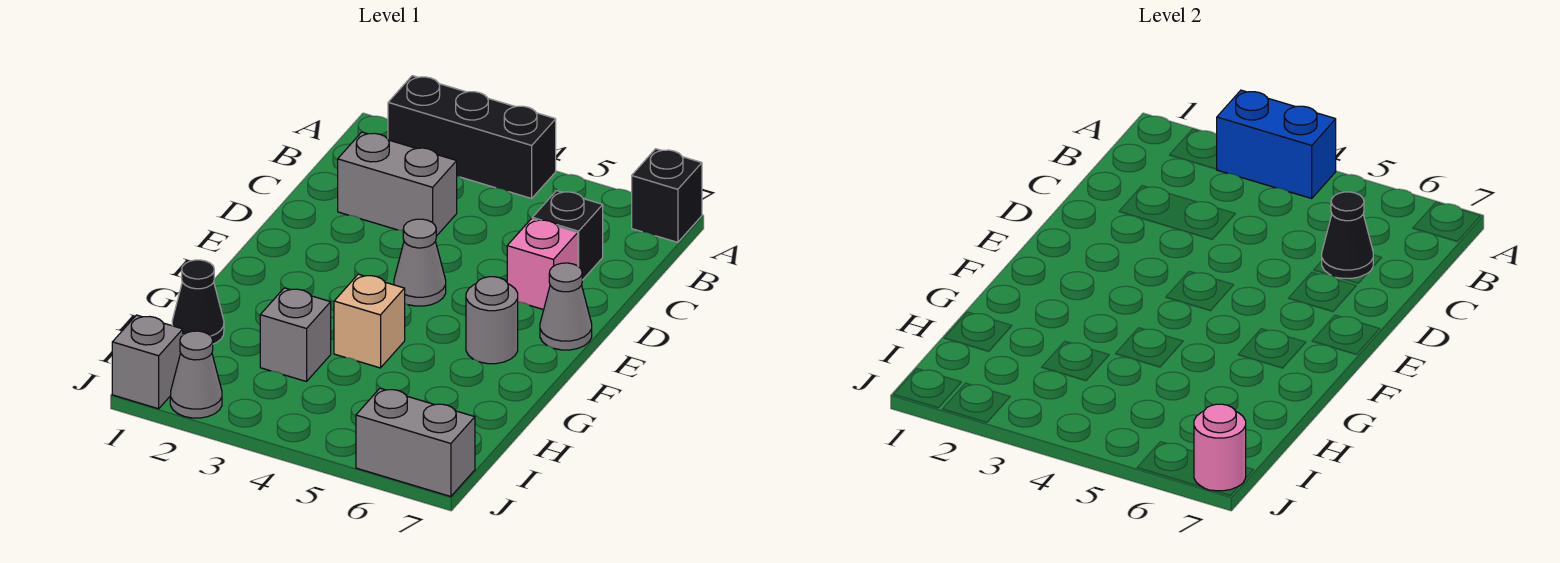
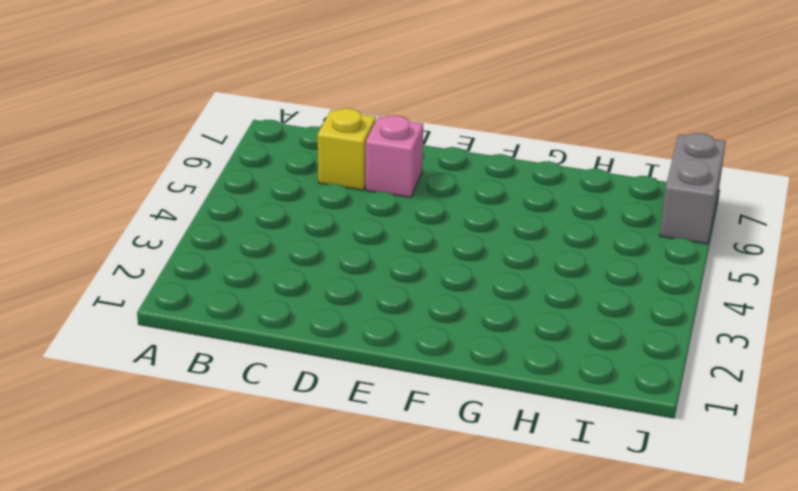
yellow brick C6 level 1 -> black brick C6 level 1
none -> black brick A2:A4 level 1
none -> black brick A7 level 1
none -> grey brick C2:C3 level 1

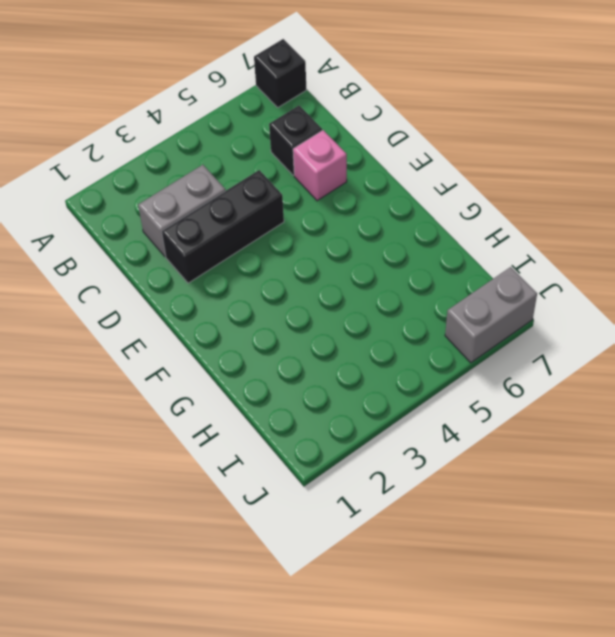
black brick D2:D4 level 1 -> black brick A2:A4 level 1
none -> grey cone E4 level 1
none -> grey cone E7 level 1
none -> grey round brick F6 level 1

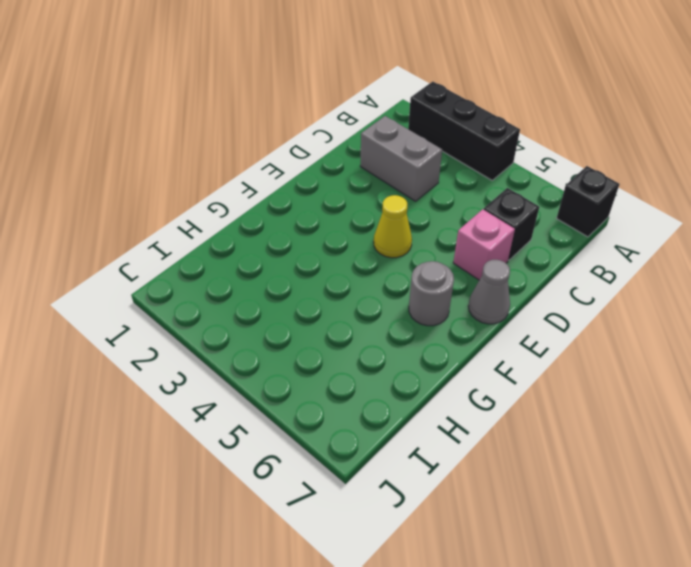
yellow cone E4 level 1 -> grey cone E4 level 1
none -> tan brick G4 level 1
none -> black cone H1 level 1
none -> grey brick H3 level 1

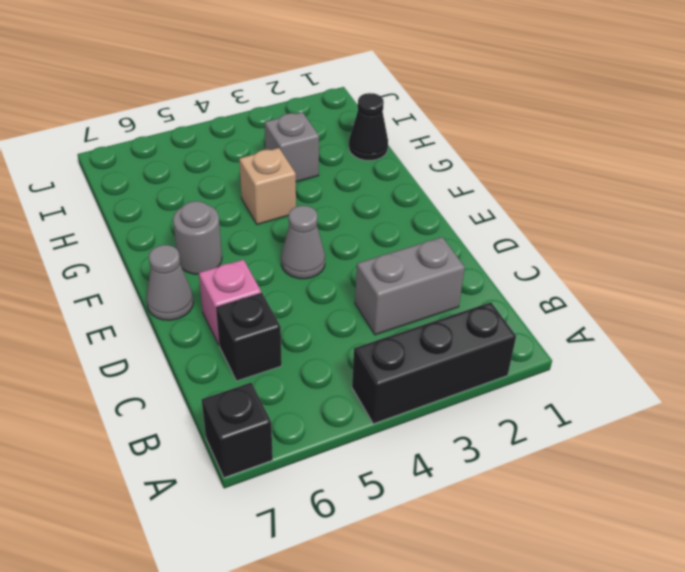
none -> grey brick J1 level 1
none -> grey cone J2 level 1
none -> grey brick J6:J7 level 1

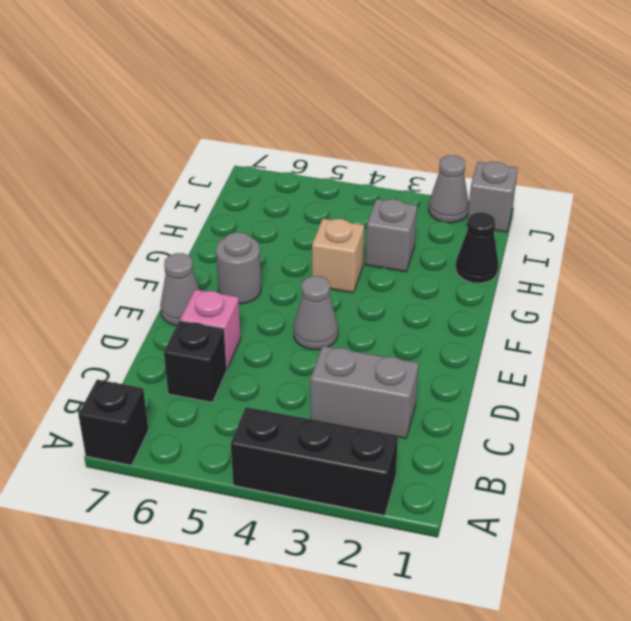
none -> grey brick J6:J7 level 1
none -> blue brick A3:A4 level 2
none -> black cone C6 level 2

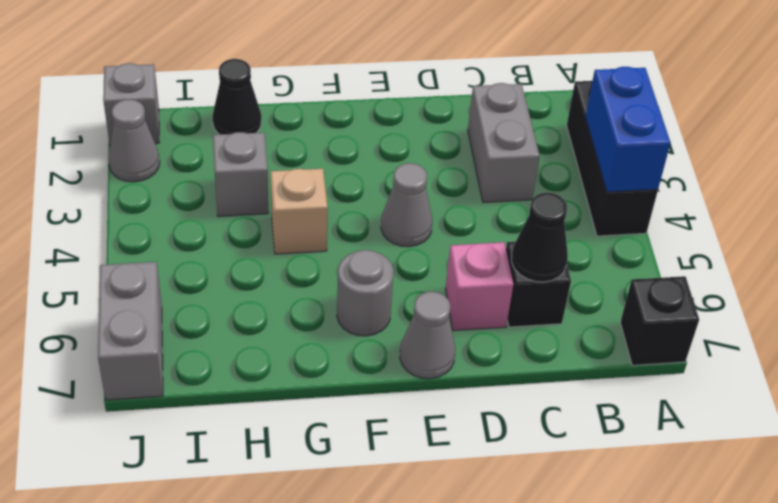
none -> pink round brick J7 level 2

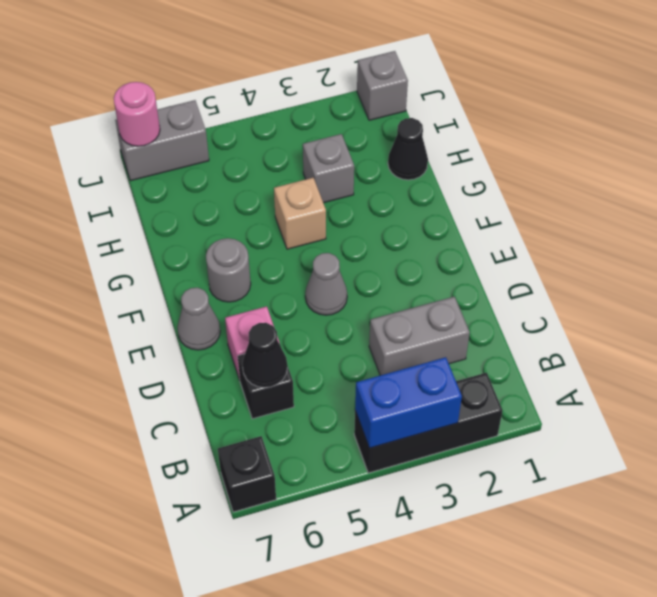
none -> grey cone J2 level 1

